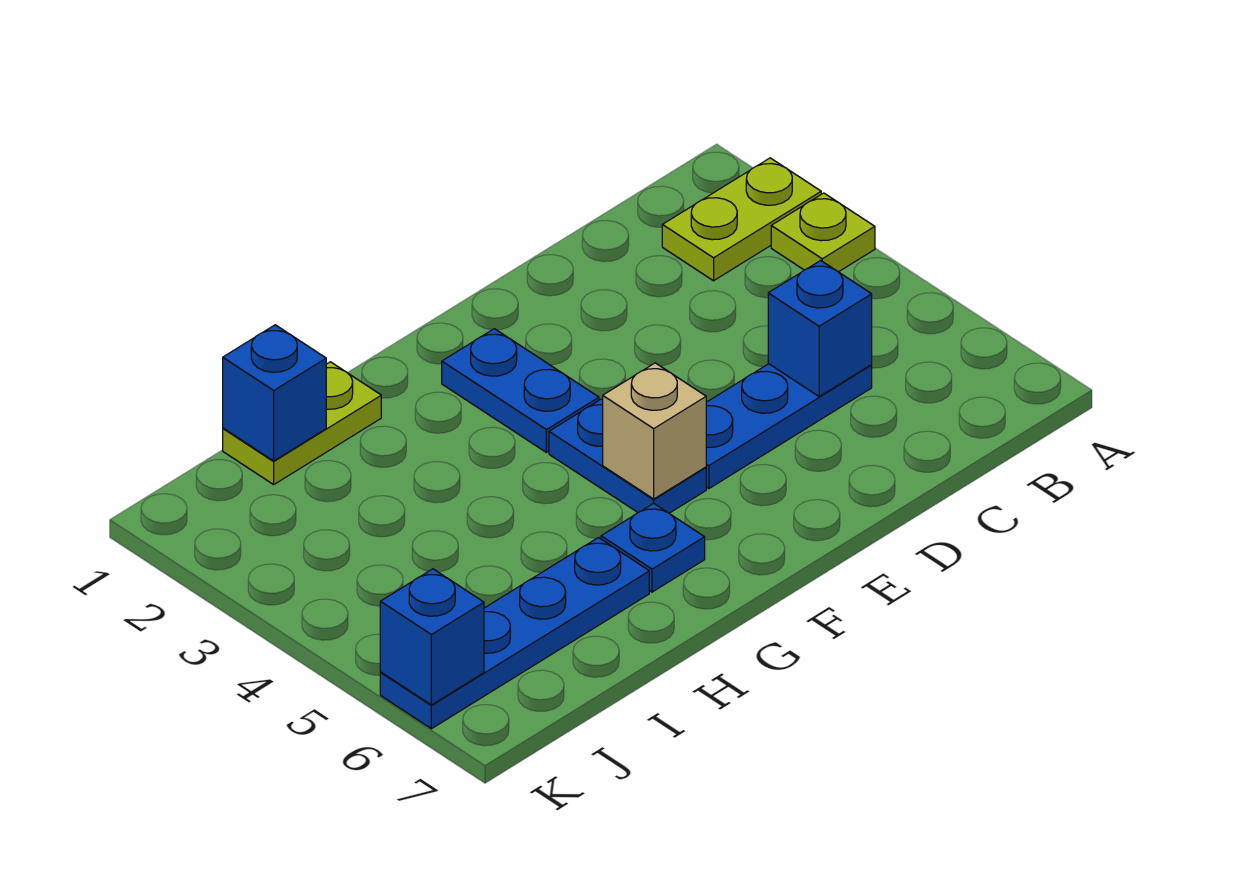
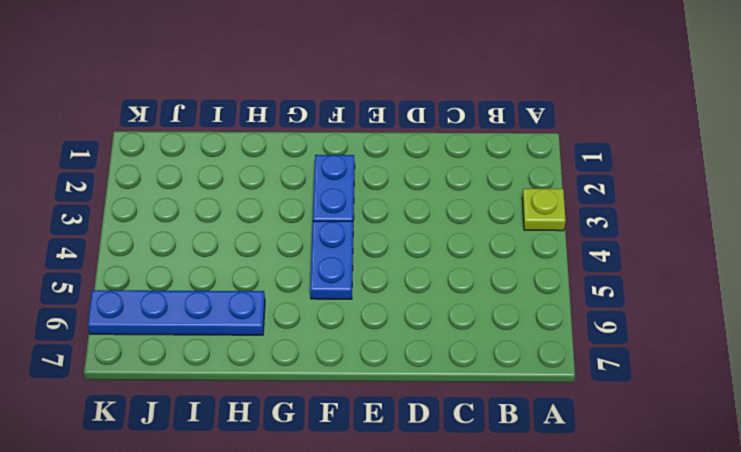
none -> lime plate A2:B2 level 1
none -> blue plate C5:E5 level 1
none -> blue plate G6 level 1

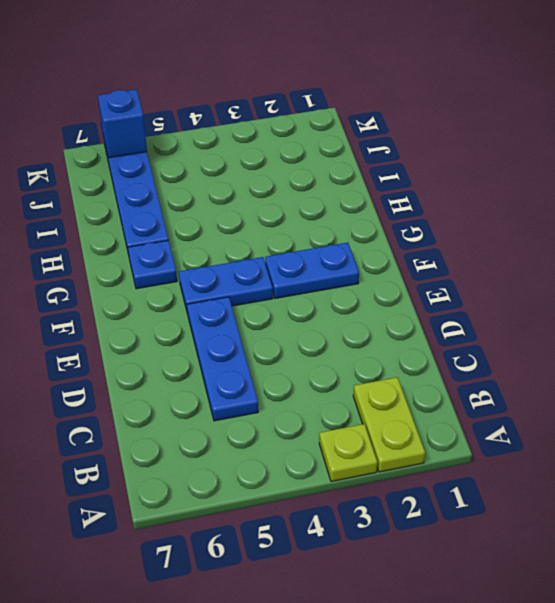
none -> lime plate H1:I1 level 1
none -> blue brick C5 level 2
none -> tan brick F5 level 2

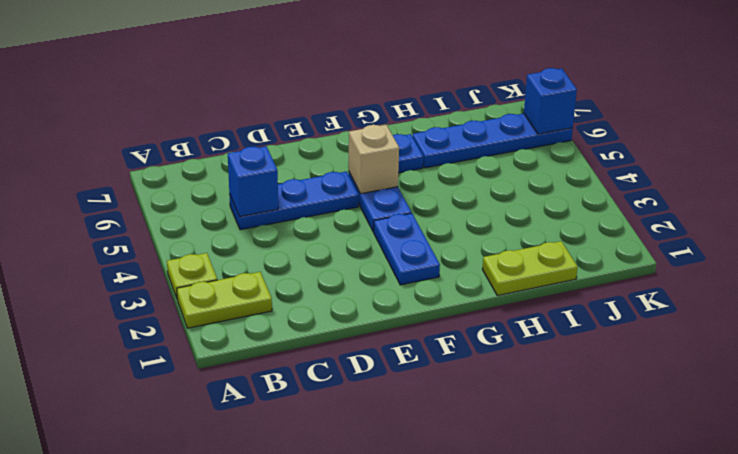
none -> blue brick I1 level 2

